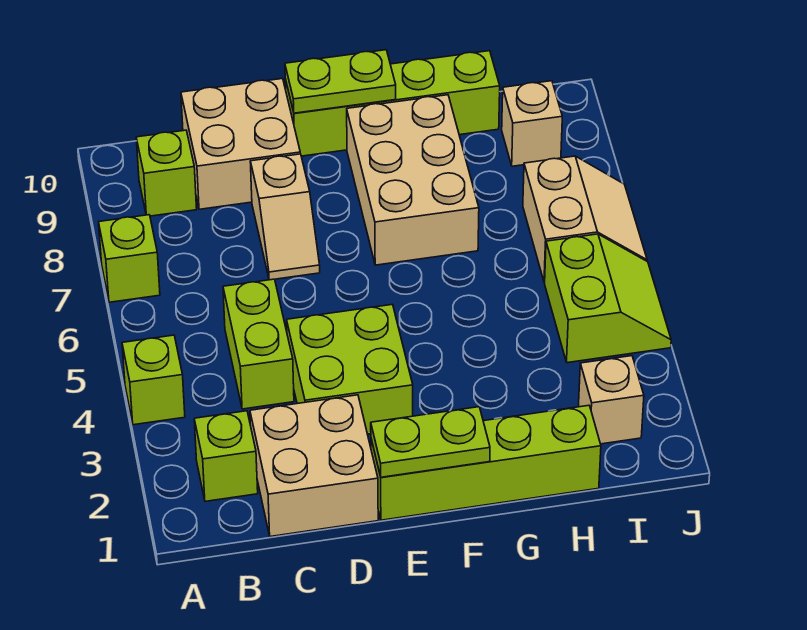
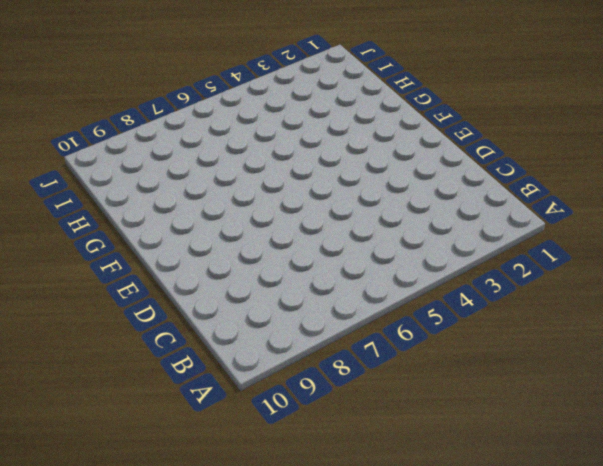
none -> lime brick A4 level 1
none -> lime brick A7 level 1
none -> lime brick B2 level 1

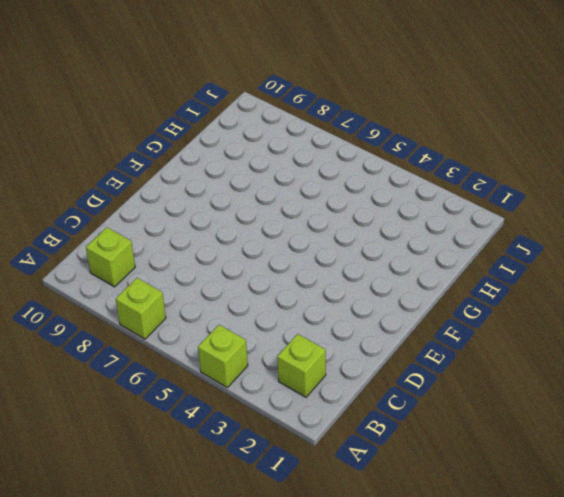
none -> tan brick C1:D2 level 1
none -> lime brick C4:C5 level 1
none -> tan brick C9:D10 level 1

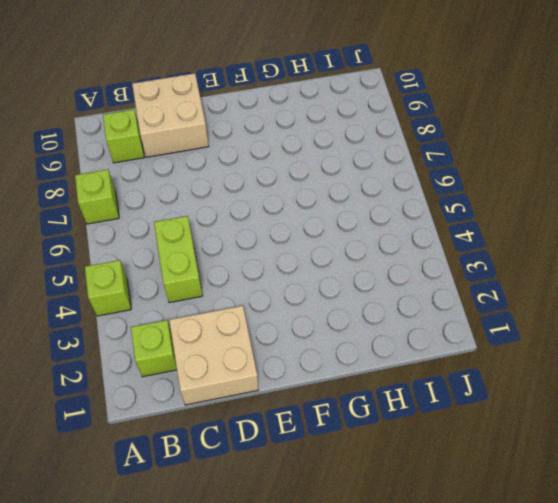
none -> lime brick D3:E4 level 1
none -> tan slope D7:D8 level 1 top 8
none -> lime brick E1:H1 level 1

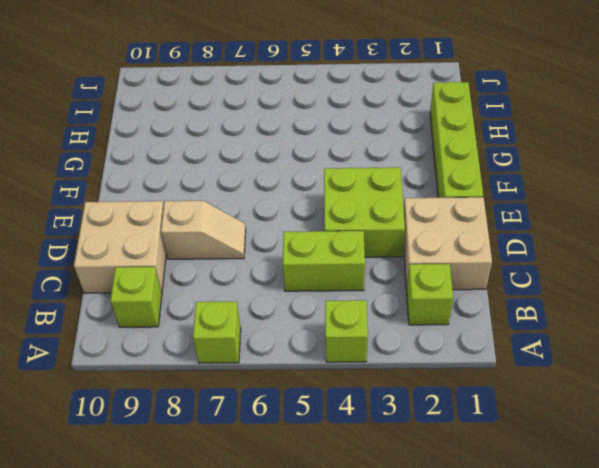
none -> lime brick E10:H10 level 1
none -> tan brick F7:G9 level 1
none -> tan brick I2 level 1

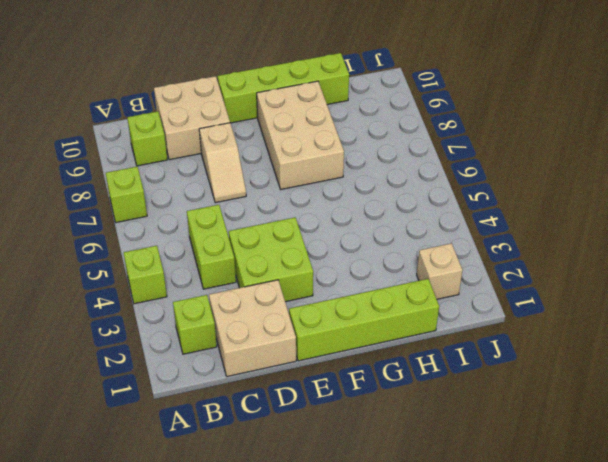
none -> lime slope I4:J5 level 1 top I
none -> tan slope I6:J7 level 1 top I
none -> tan brick I9 level 1

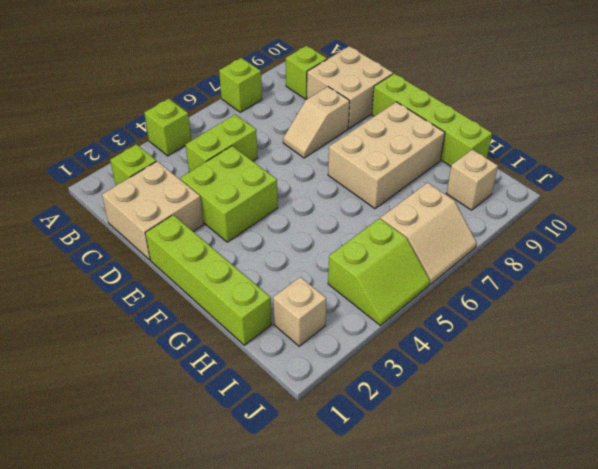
none -> lime plate E1:F1 level 2
none -> lime plate E10:F10 level 2

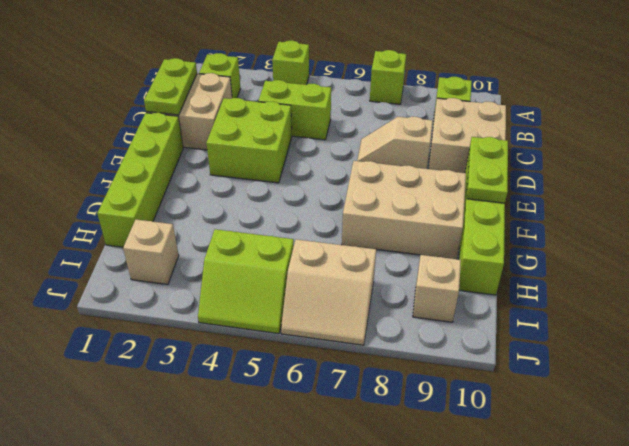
lime plate C1:D1 level 2 -> lime plate E1:F1 level 2

